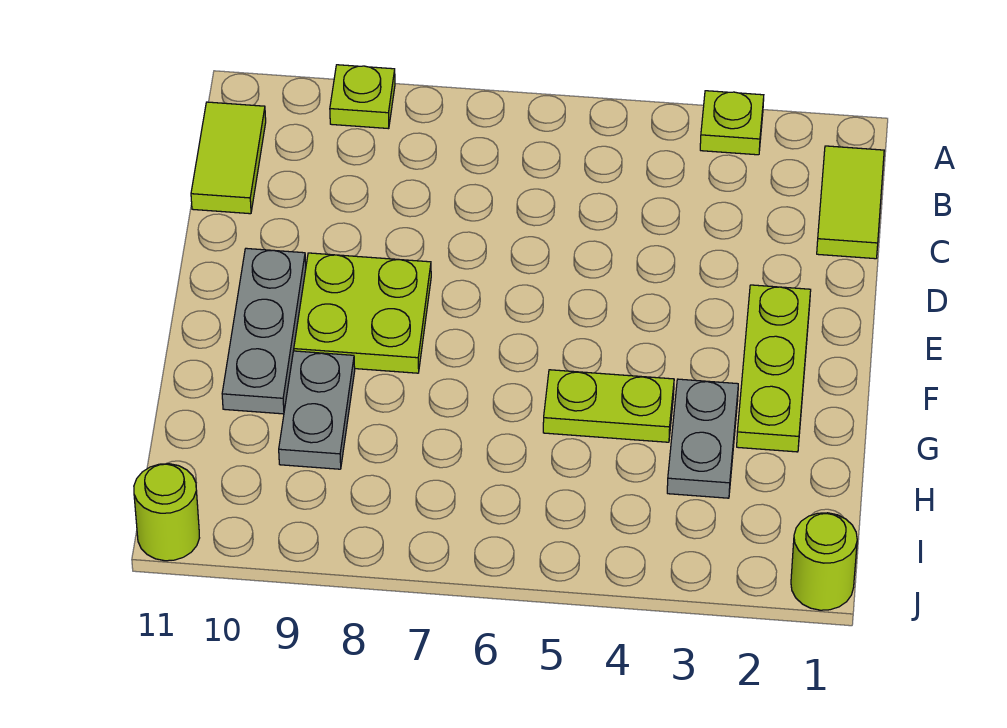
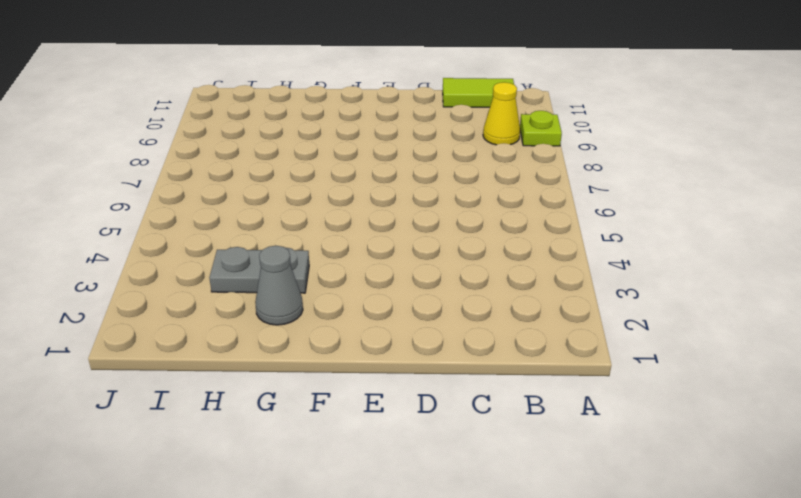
yellow cone B9 level 1 -> none
grey cone G2 level 1 -> lime plate E2:G2 level 1
none -> lime plate A3 level 1
none -> lime tile B1:C1 level 1
none -> lime plate E8:F9 level 1

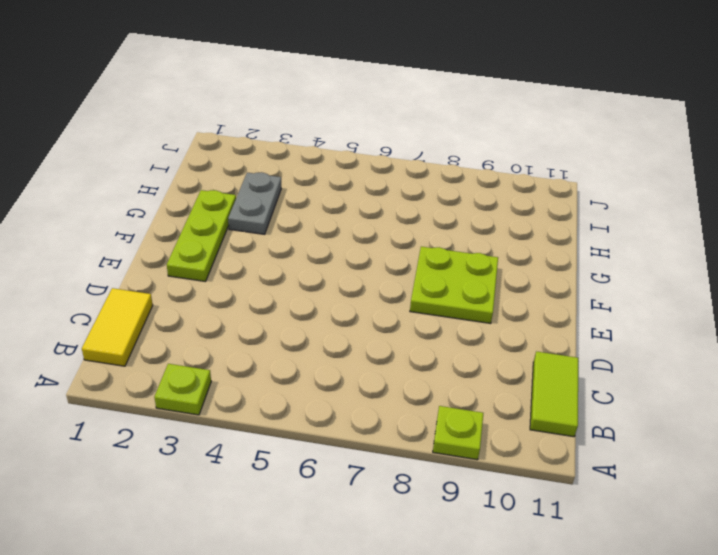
yellow tile B1:C1 level 1 -> lime tile B1:C1 level 1
none -> grey plate E10:G10 level 1
none -> lime plate G4:G5 level 1
none -> grey plate G9:H9 level 1

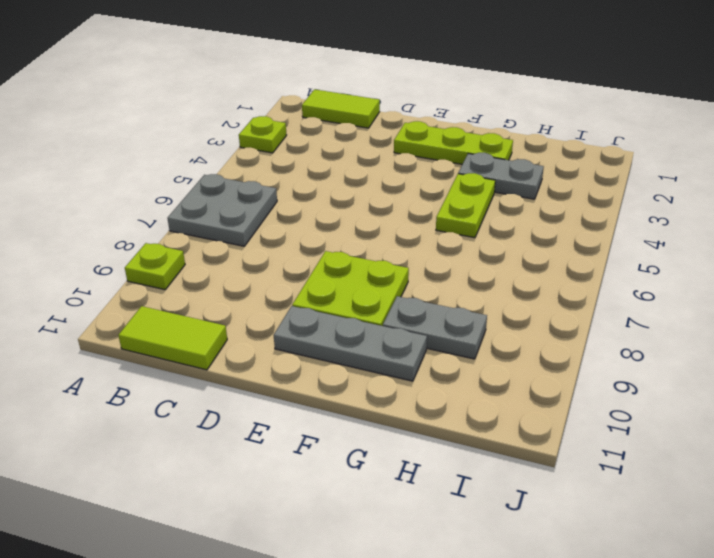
grey plate A6:B7 level 1 -> none
none -> lime round brick J1 level 1
none -> lime round brick J11 level 1

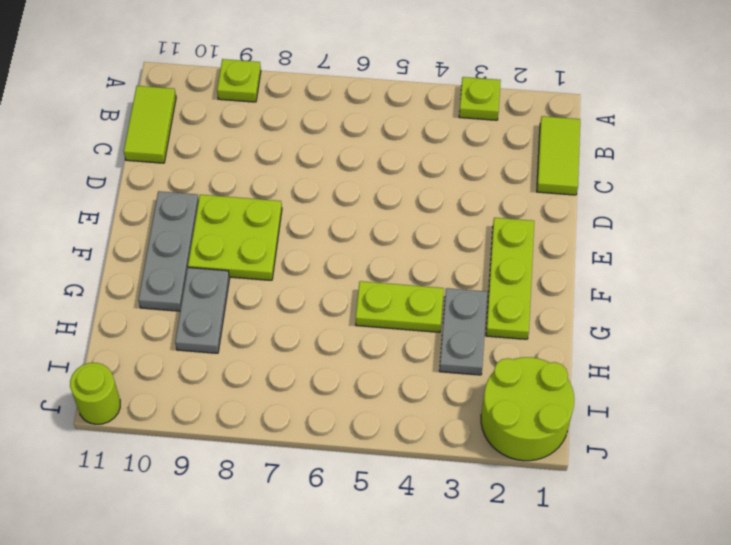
lime round brick I1:J2 level 1 -> lime round brick J1 level 1

